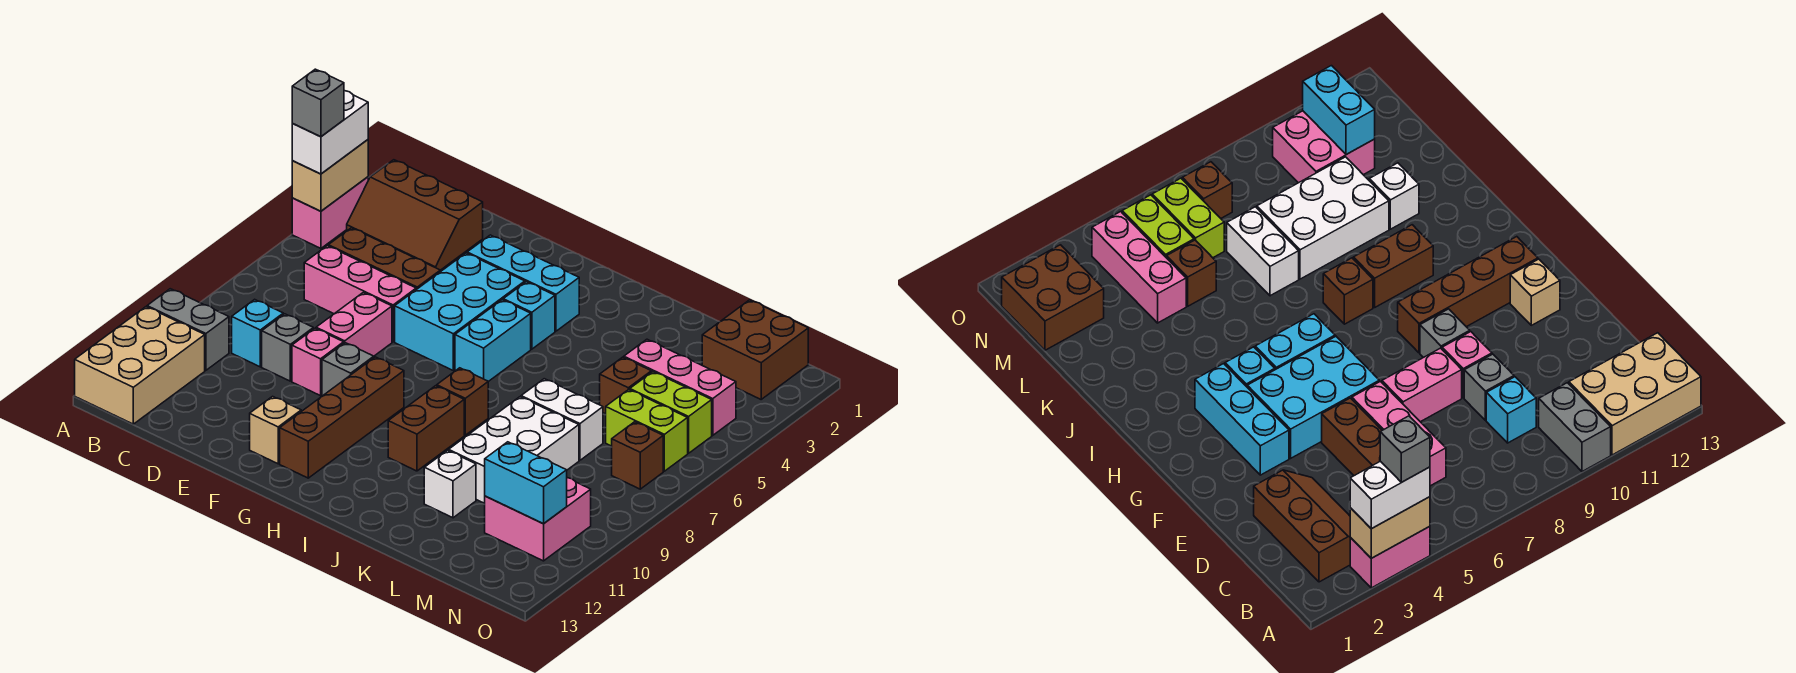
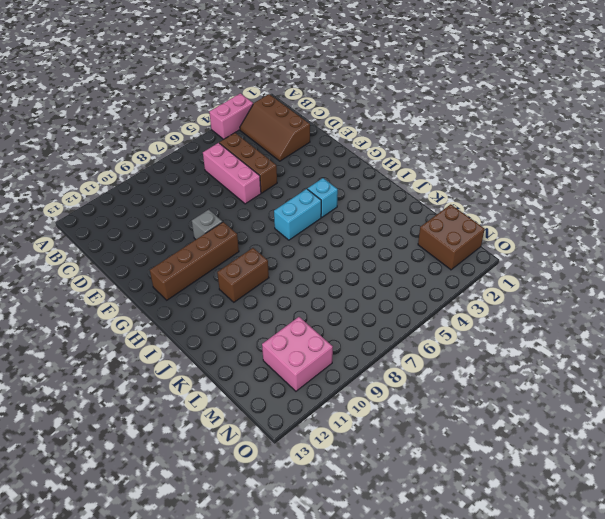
none -> grey brick A10:B10 level 1
none -> tan brick A11:B13 level 1
none -> cyan brick C9 level 1
none -> grey brick D9 level 1

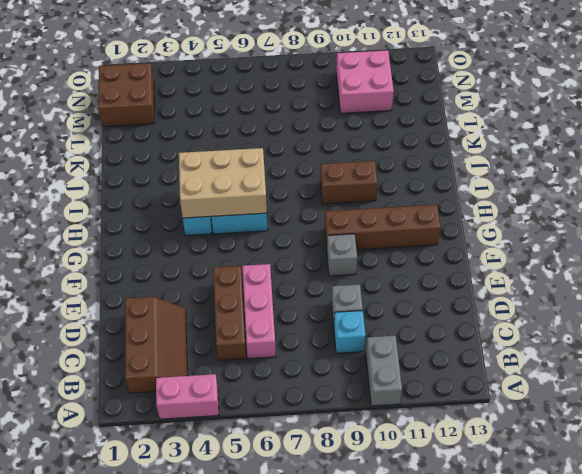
tan brick H4:I6 level 2 -> tan brick A11:B13 level 1
none -> pink brick E7:E8 level 1
none -> pink brick E9 level 1
none -> cyan brick F3:H3 level 1
none -> cyan brick F4:G6 level 1

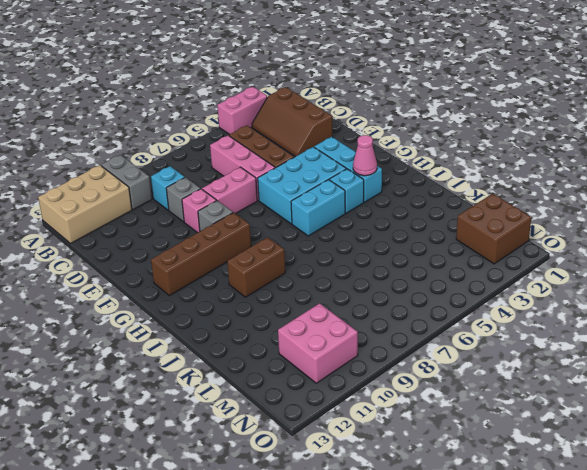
pink cone H3 level 2 -> none
none -> tan brick F12 level 1
none -> brown brick I8 level 1
none -> white brick K7:L7 level 1
none -> white brick K8:L10 level 1

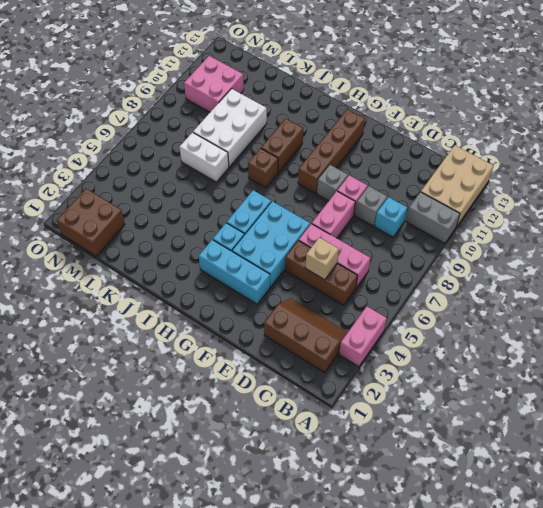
tan brick D5 level 2 -> tan brick F12 level 1
none -> white brick K11 level 1
none -> pink brick L4:N4 level 1
none -> brown brick L5 level 1
none -> lime brick M5:N5 level 1

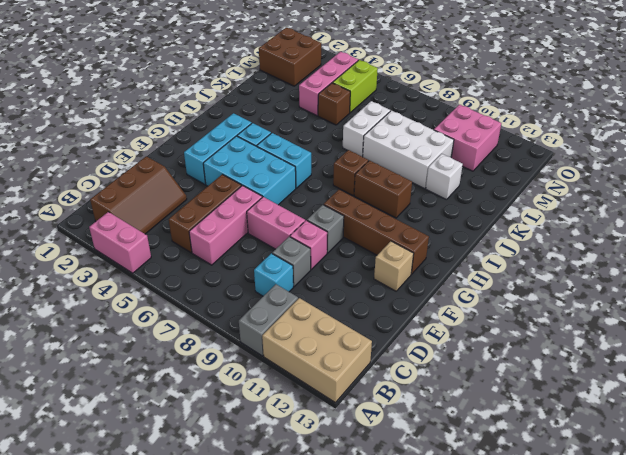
none -> lime brick M6:N6 level 1
none -> brown brick N7 level 1
none -> tan brick A3:A4 level 2
none -> cyan brick M11:N11 level 2

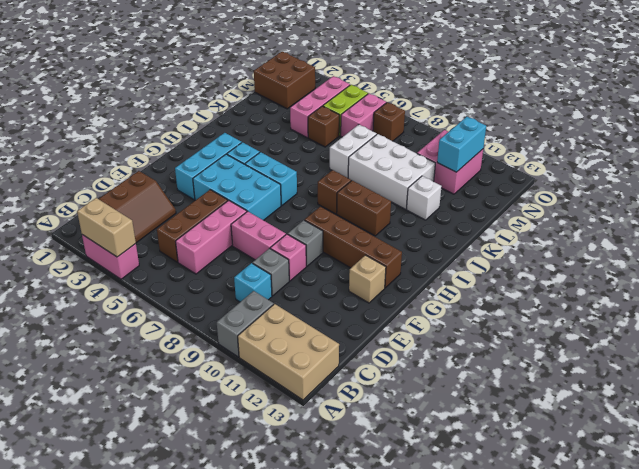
pink brick M6:N6 level 1 -> lime brick M6:N6 level 1
none -> white brick A3:A4 level 3
none -> grey brick A4 level 4

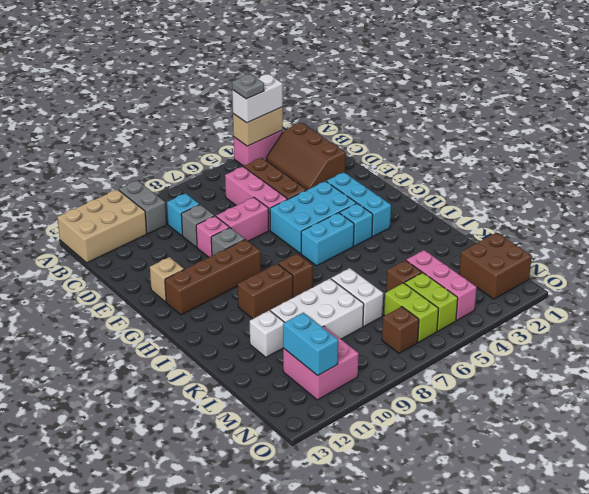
grey plate A4 level 4 -> grey brick A4 level 4

